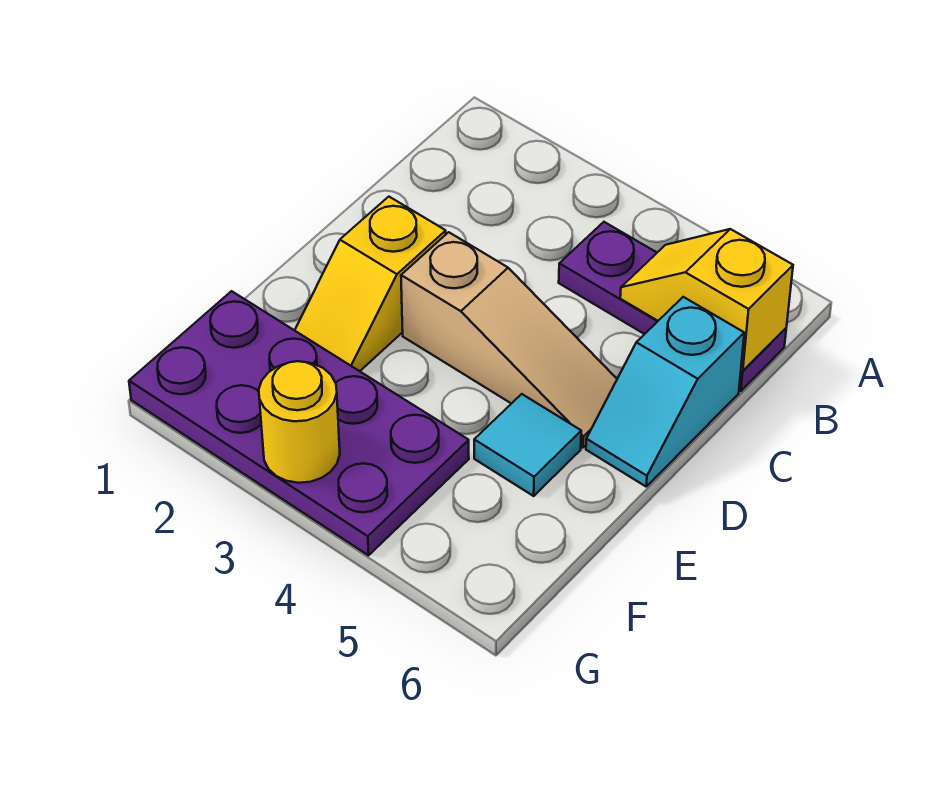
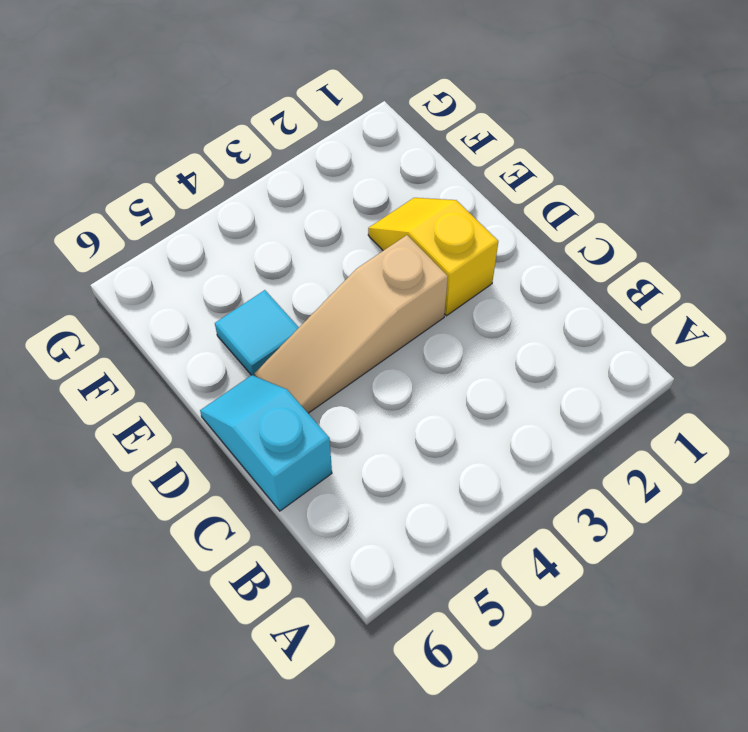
none -> purple plate B4:B6 level 1
none -> purple plate F1:G4 level 1

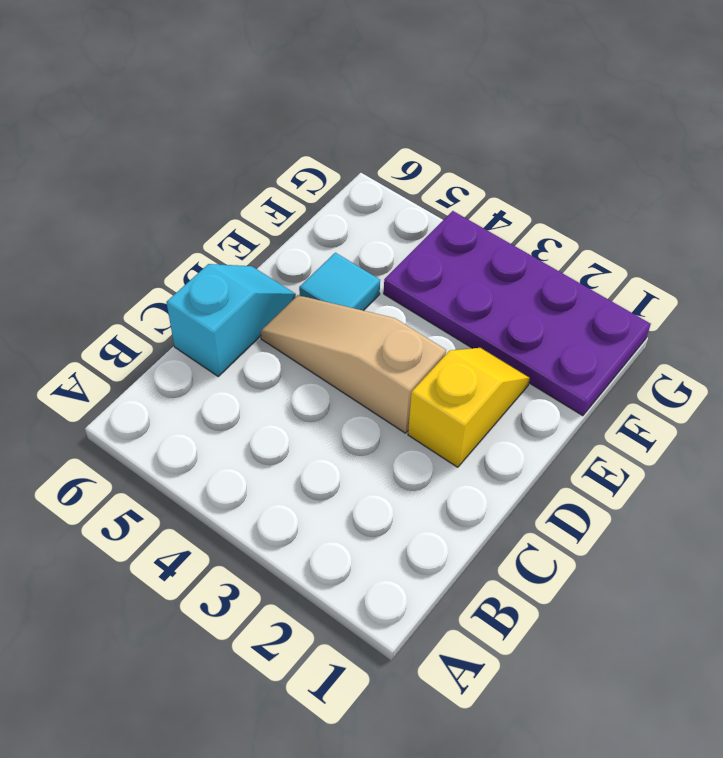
none -> purple plate B4:B6 level 1
none -> yellow slope B5:B6 level 2 top 6

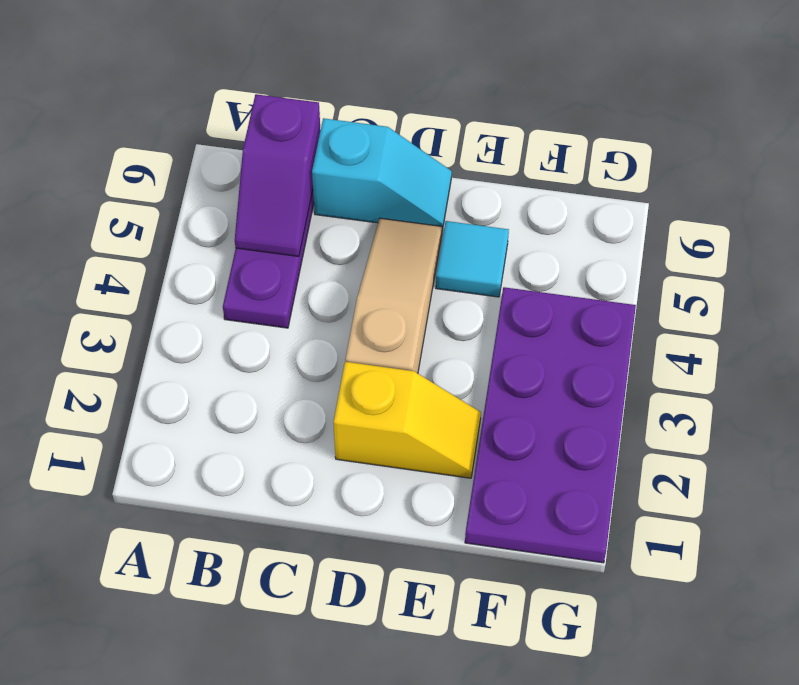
purple slope B5:B6 level 2 top 6 -> yellow slope B5:B6 level 2 top 6
none -> yellow round brick G3 level 2

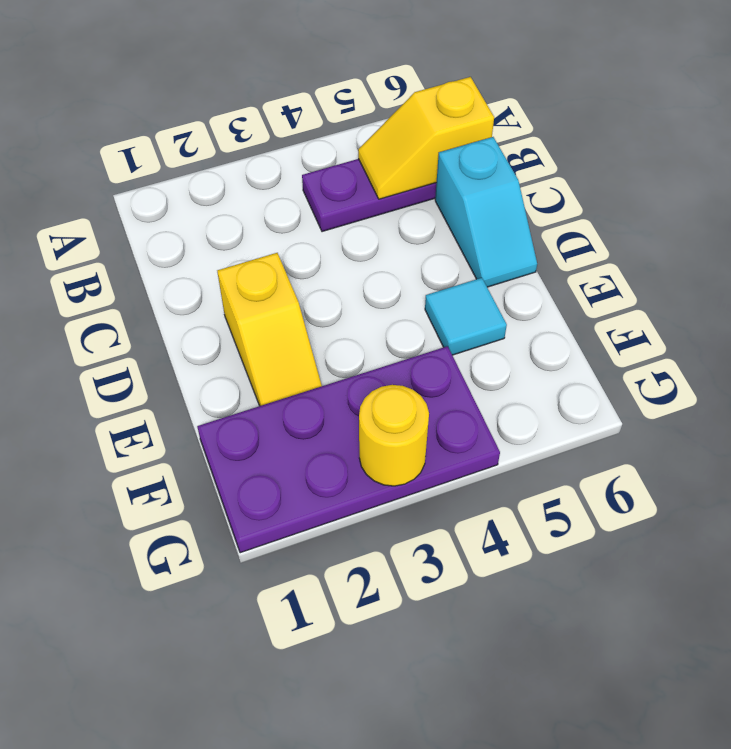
none -> tan slope D3:D5 level 1 top 3

